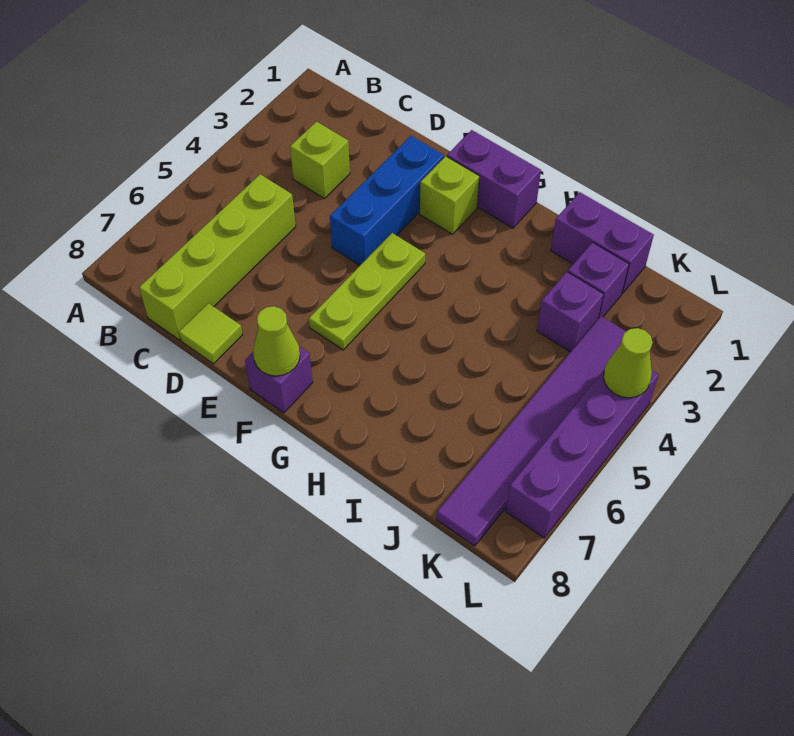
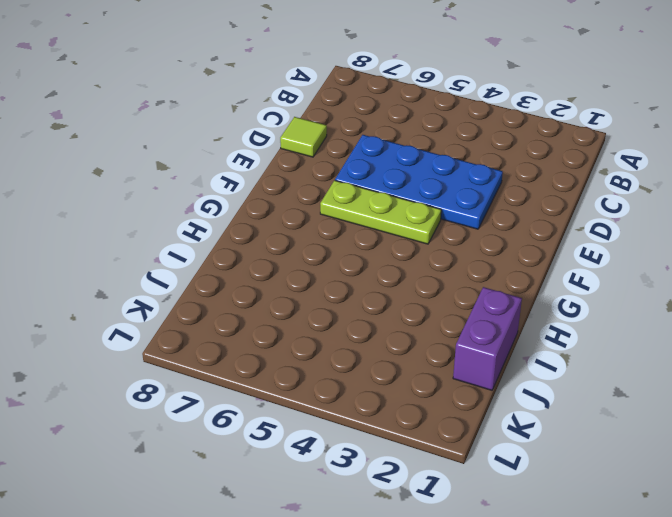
blue plate D3:E6 level 1 -> blue brick E2:E4 level 1
none -> lime brick C3 level 1
none -> lime brick C5:C8 level 1
none -> purple brick F1:G1 level 1

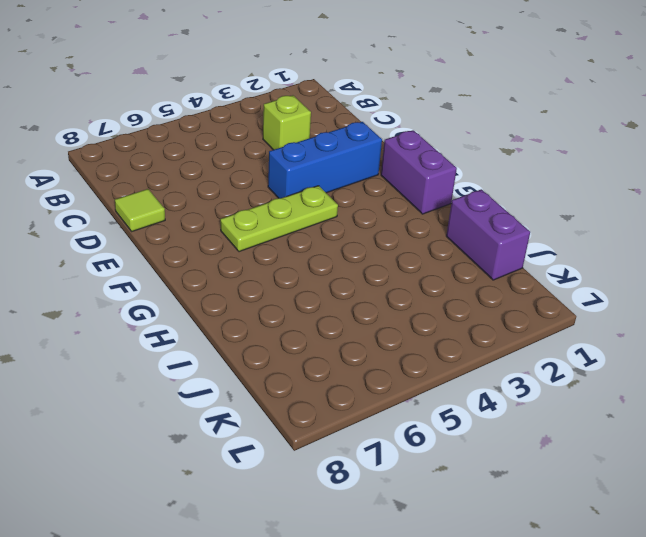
none -> lime brick C5:C8 level 1
none -> lime brick F2 level 1
none -> purple brick F8 level 1

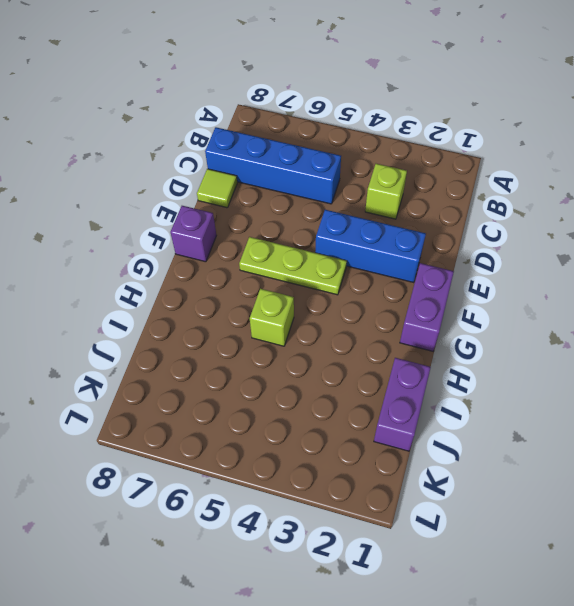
blue brick C5:C8 level 1 -> lime brick C5:C8 level 1
lime brick H5 level 1 -> lime brick F2 level 1
none -> purple brick J2 level 1
none -> purple brick J3 level 1
none -> purple tile K3:K8 level 1

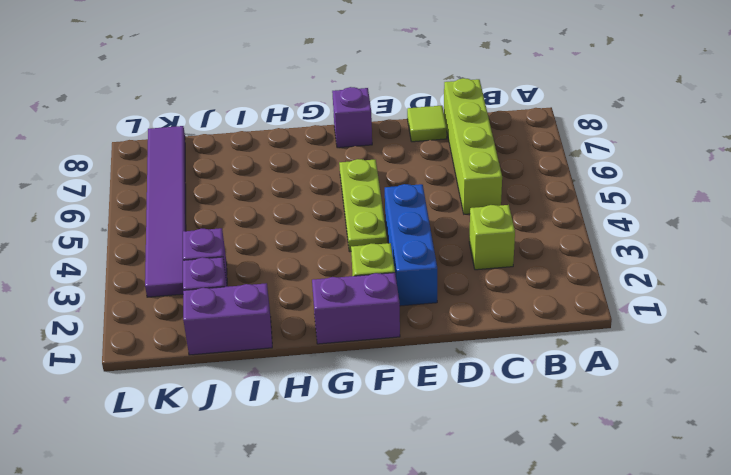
none -> purple brick L4:L7 level 1
none -> lime cone F8 level 2
none -> lime cone L4 level 2

